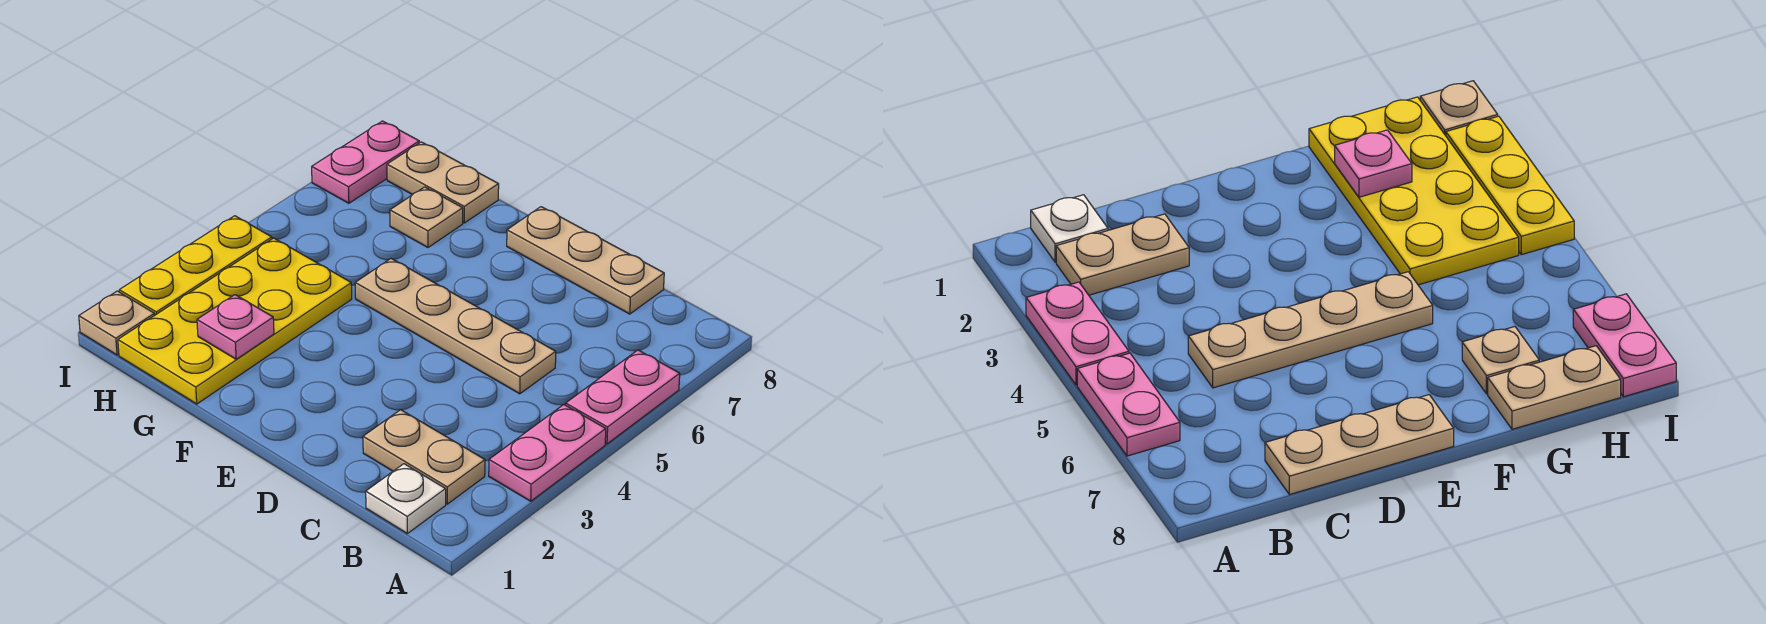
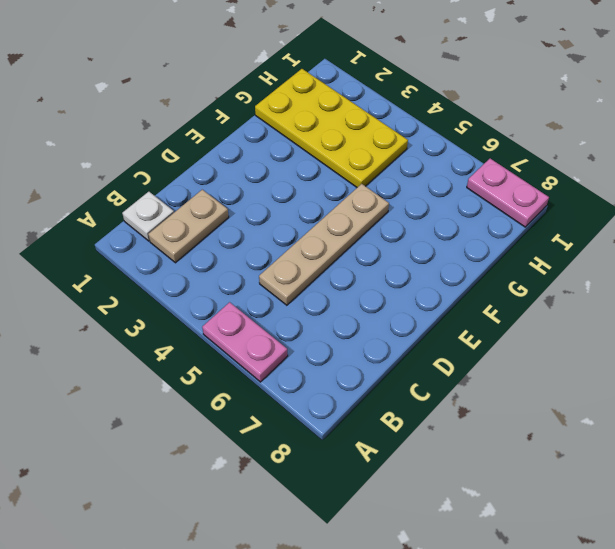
none -> pink plate A3:A4 level 1
none -> tan plate C8:E8 level 1
none -> tan plate G7 level 1

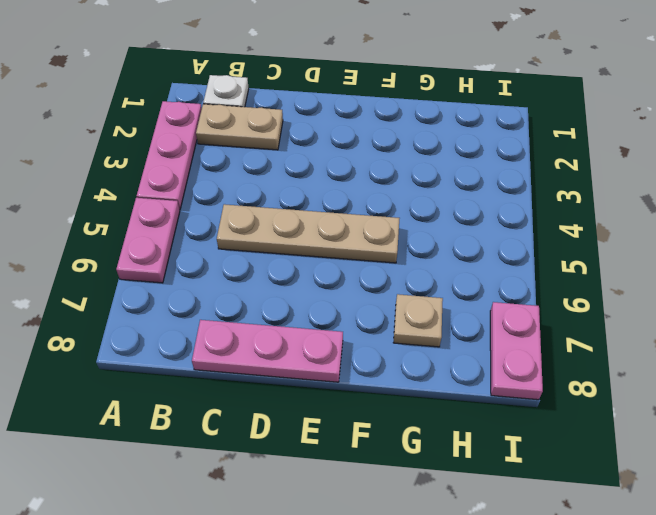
pink plate A2:A4 level 1 -> pink plate A3:A4 level 1
pink plate C8:E8 level 1 -> tan plate C8:E8 level 1
none -> yellow plate G1:H4 level 1
none -> tan plate G8:H8 level 1
none -> tan plate I1 level 1

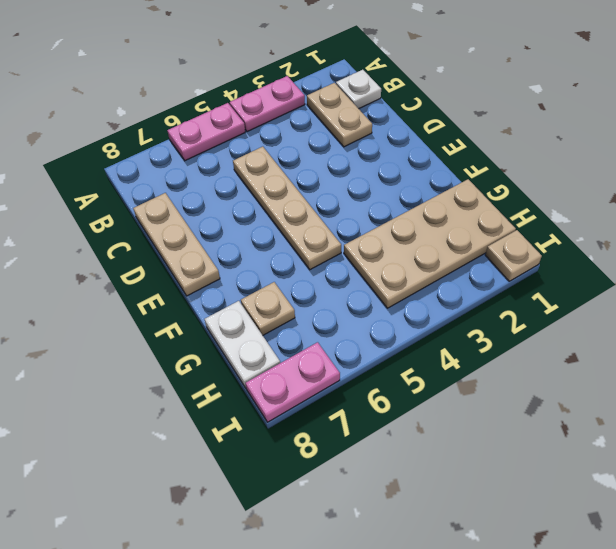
tan plate G1:H4 level 1 -> yellow plate G1:H4 level 1
white plate G8:H8 level 1 -> tan plate G8:H8 level 1
none -> yellow plate I2:I4 level 1
none -> pink plate G2 level 2

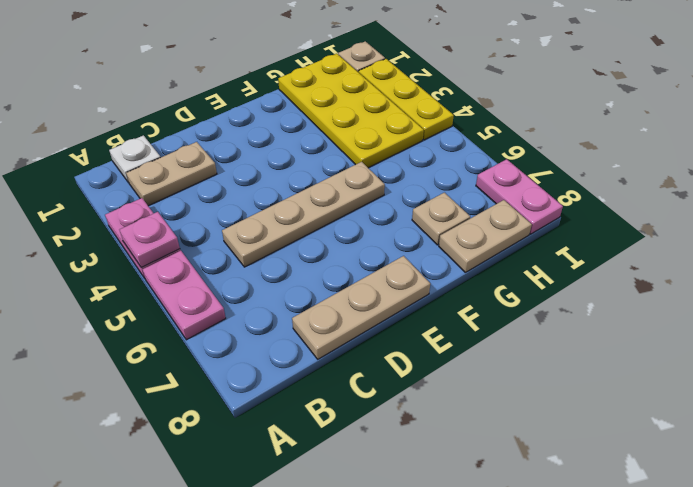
pink plate A4 level 2 -> pink plate G2 level 2

